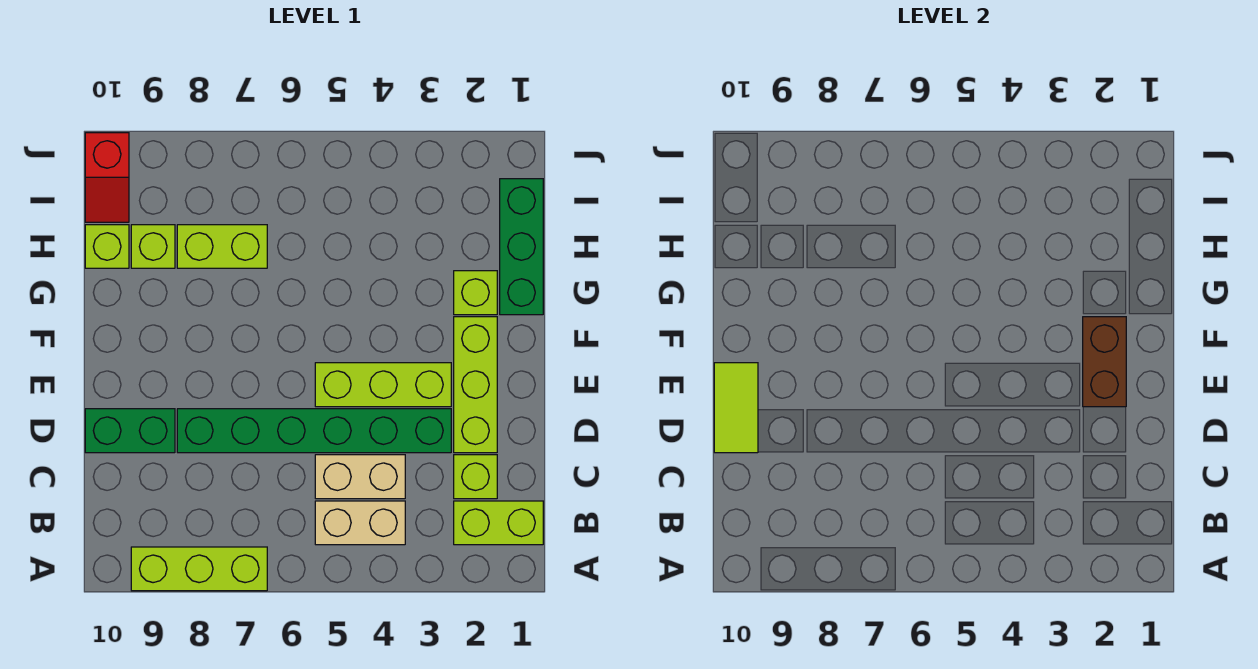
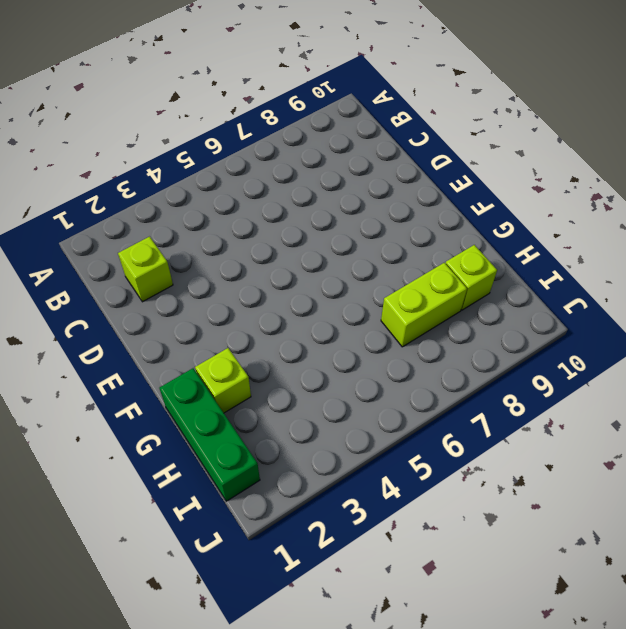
none -> lime brick A7:A9 level 1
none -> lime brick B1:B2 level 1
none -> tan brick B4:B5 level 1

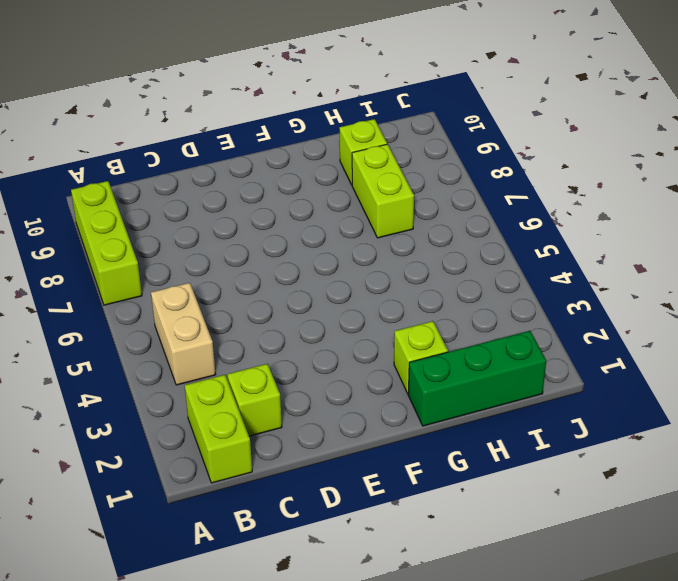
none -> tan brick C4:C5 level 1
none -> lime brick D2:F2 level 1
none -> green brick D3:D8 level 1

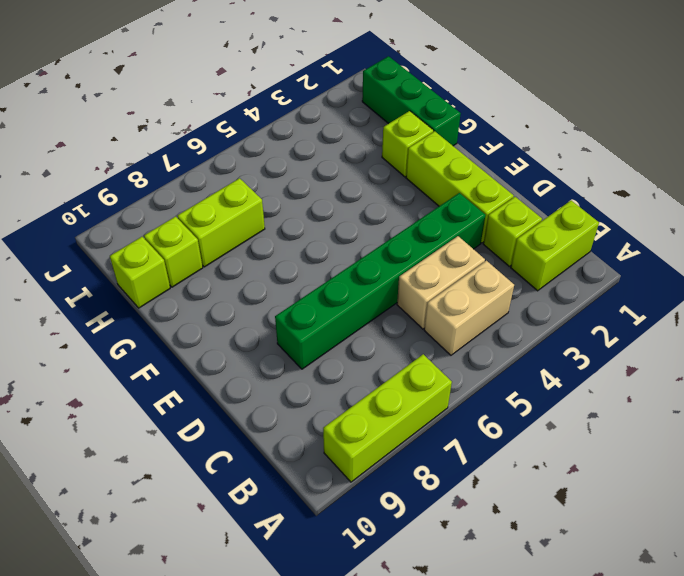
none -> green brick D9:D10 level 1
none -> lime brick E3:E5 level 1
none -> red slope I10:J10 level 1 top J

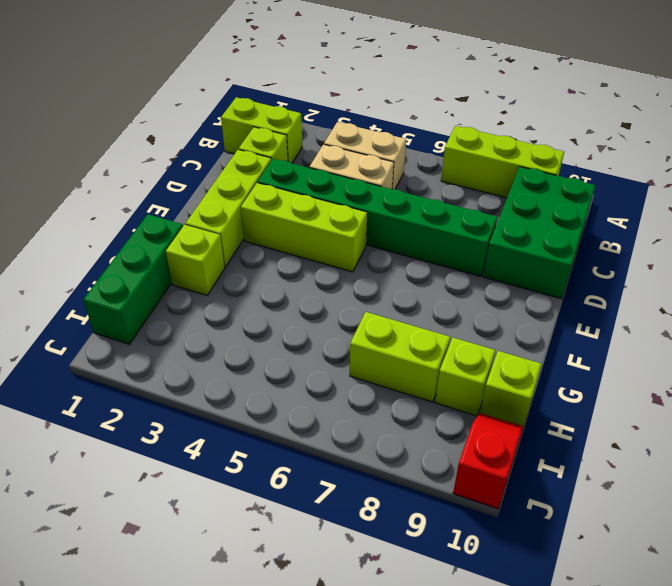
green brick B9:D10 level 1 -> green brick D9:D10 level 1
none -> lime tile D10:E10 level 2
none -> brown brick E2:F2 level 2

